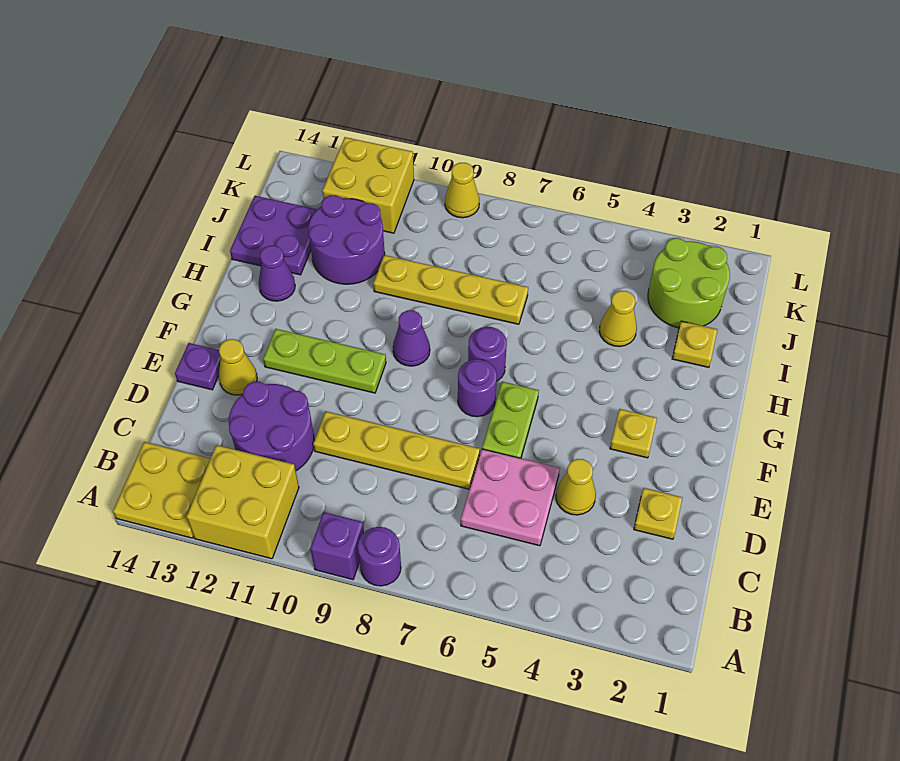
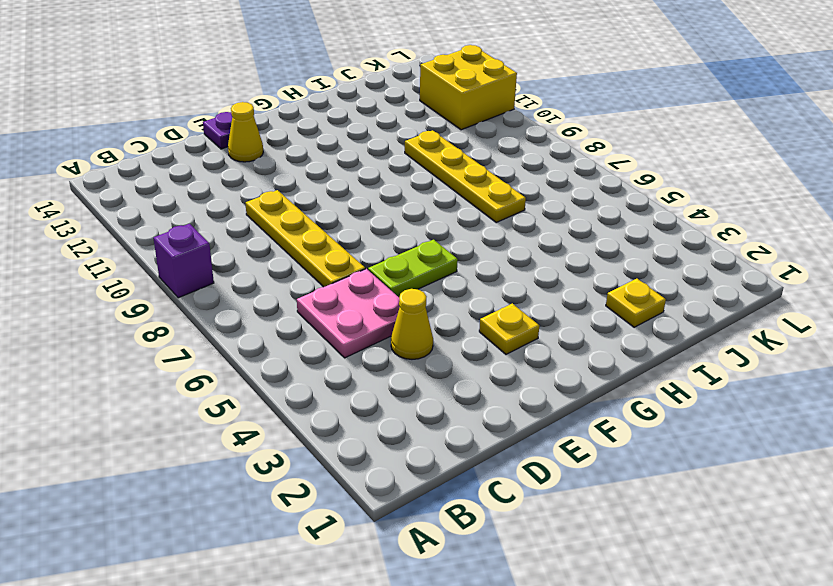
none -> purple round brick A8 level 1
none -> yellow brick A11:B12 level 1
none -> yellow plate A13:B14 level 1

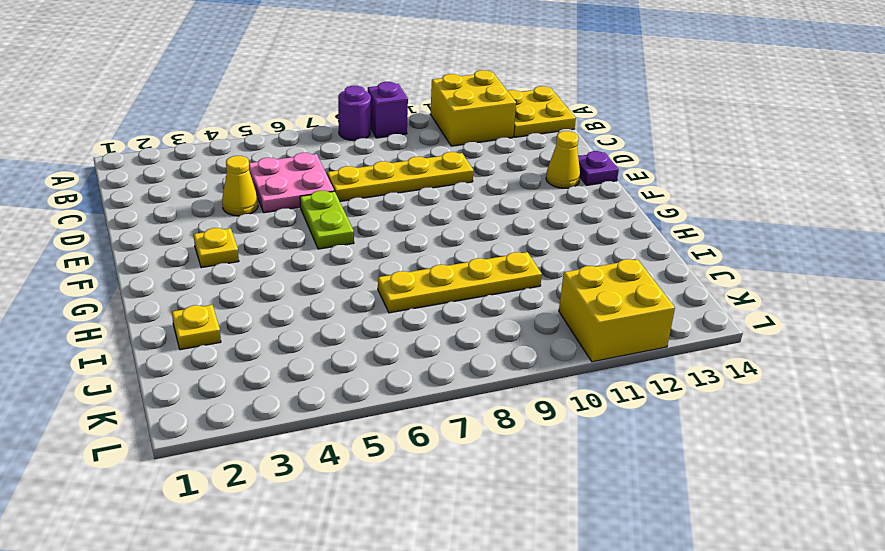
none -> purple round brick C11:D12 level 1
none -> yellow plate D2 level 1
none -> purple round brick F7 level 1

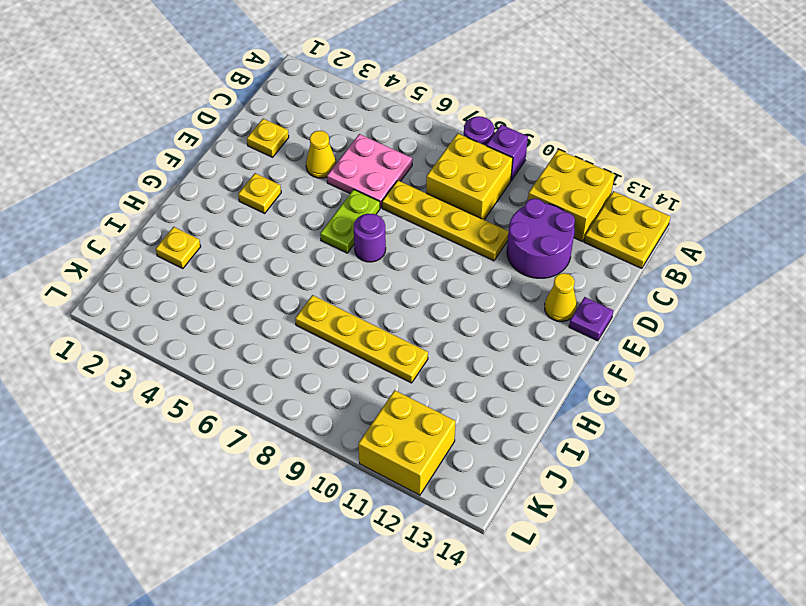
yellow brick B8:C9 level 1 -> none
none -> lime plate F10:F12 level 1
none -> purple round brick G7 level 1
none -> purple cone G9 level 1

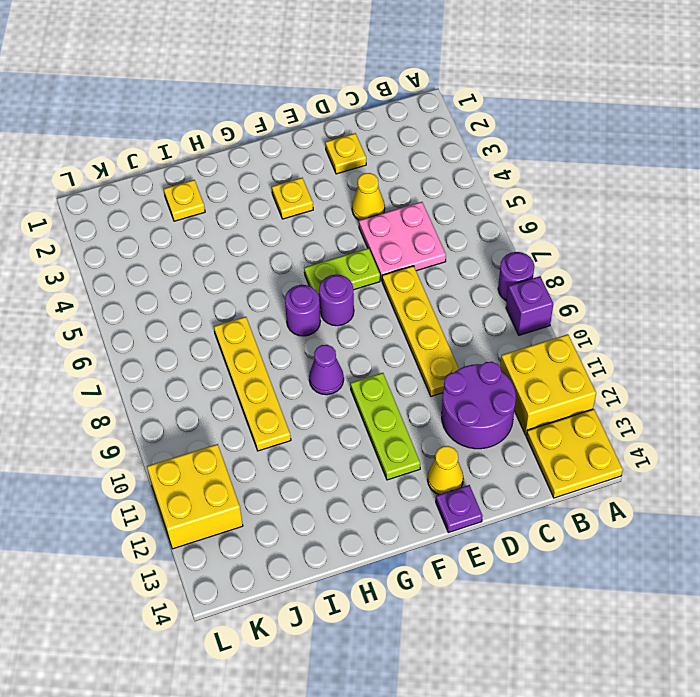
none -> purple cone H13 level 1
none -> yellow cone I4 level 1
none -> purple round brick I11:J12 level 1

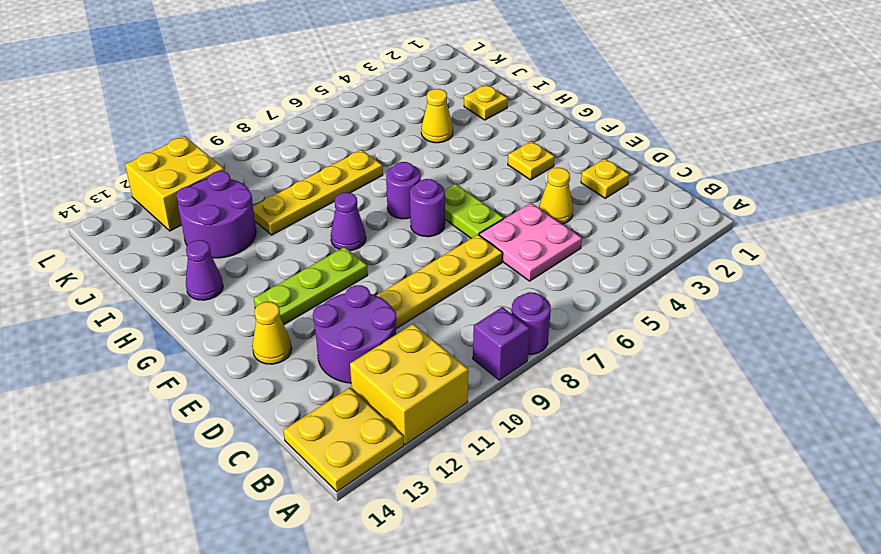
none -> purple plate E14 level 1
none -> purple plate I13:J14 level 1
none -> lime round brick J2:K3 level 1

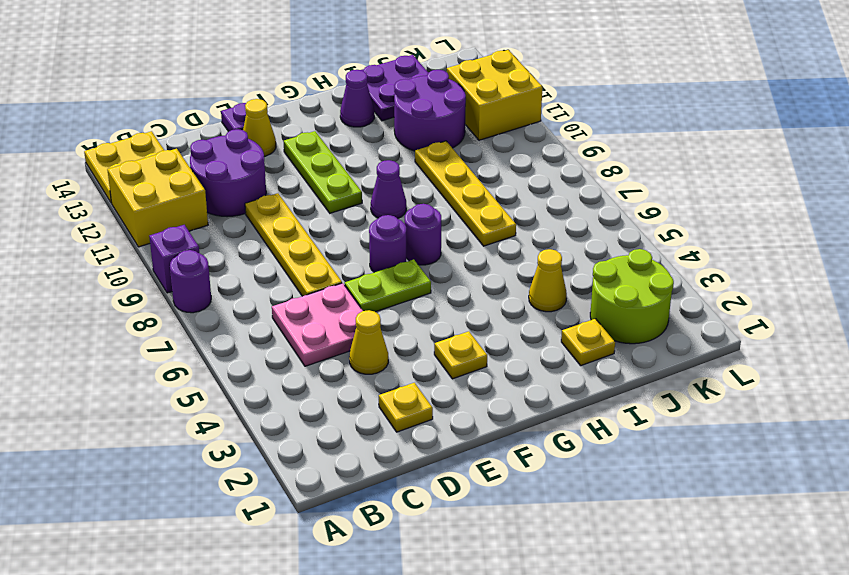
none -> yellow cone L9 level 1

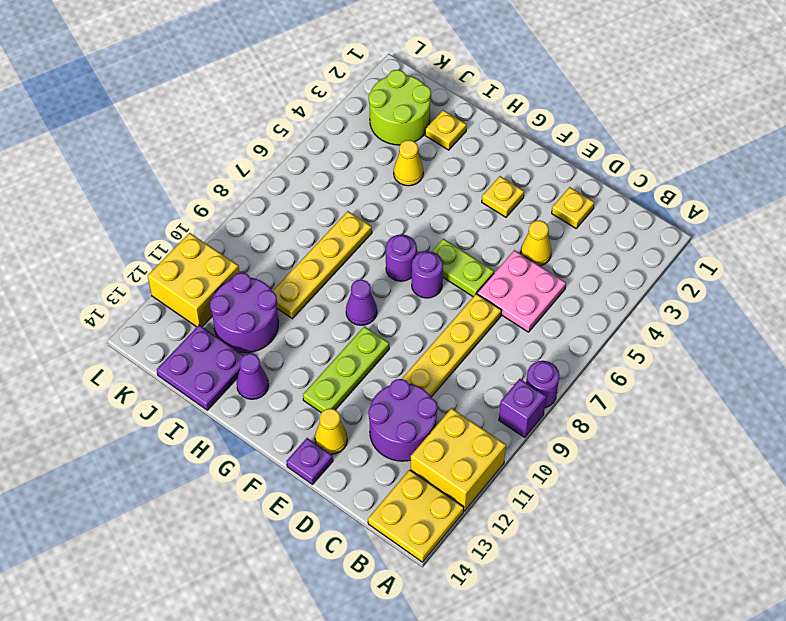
none -> yellow cone L9 level 1

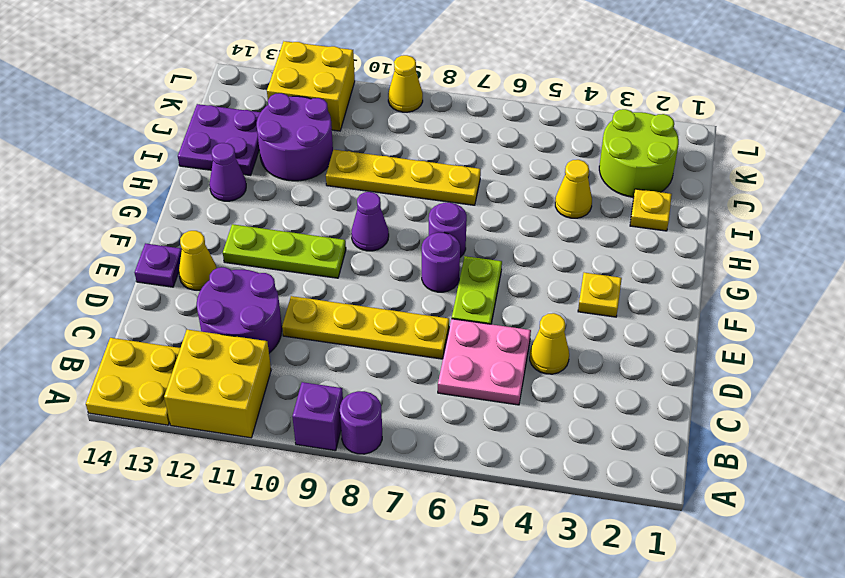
none -> yellow plate D2 level 1

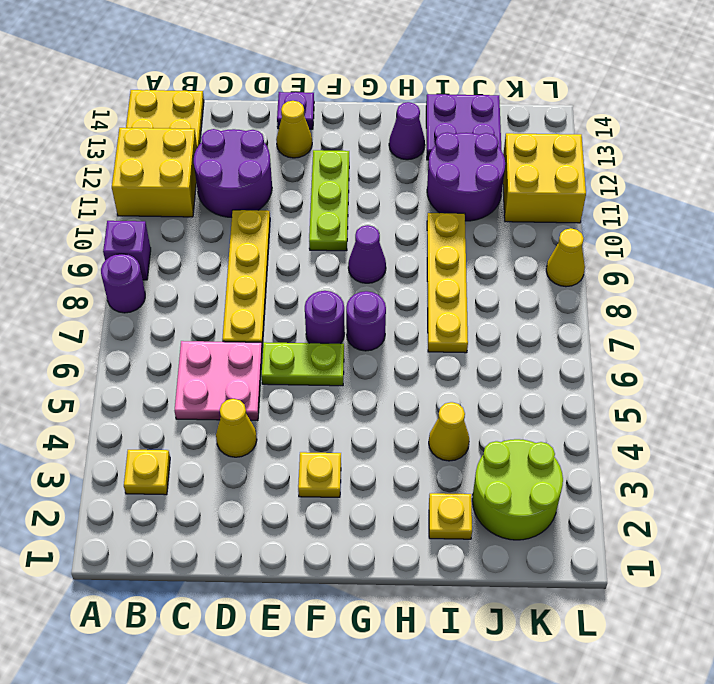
yellow plate B3 level 1 -> yellow plate D2 level 1

